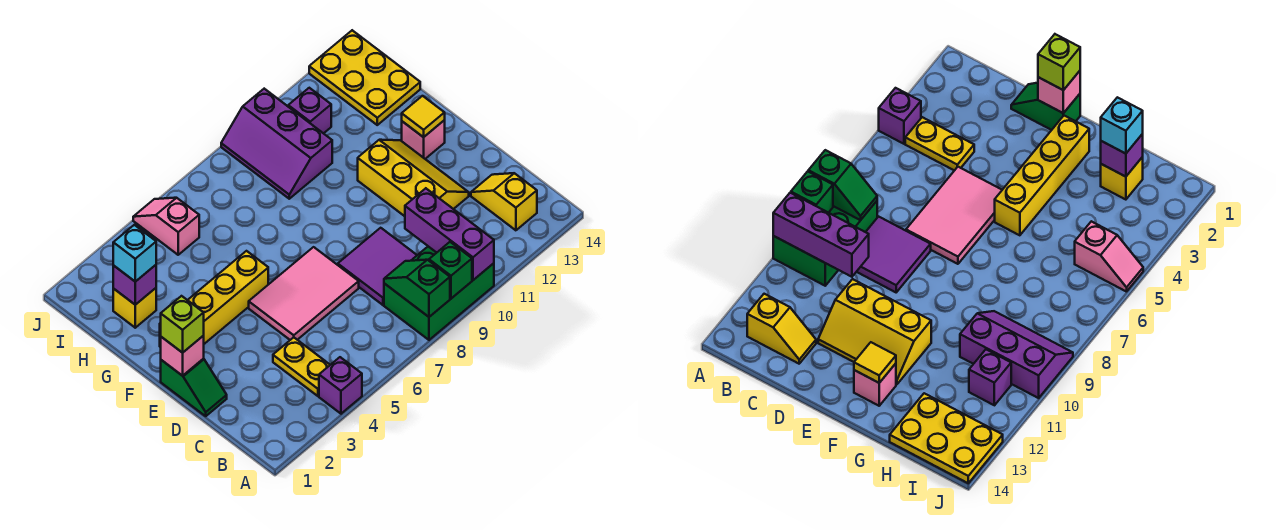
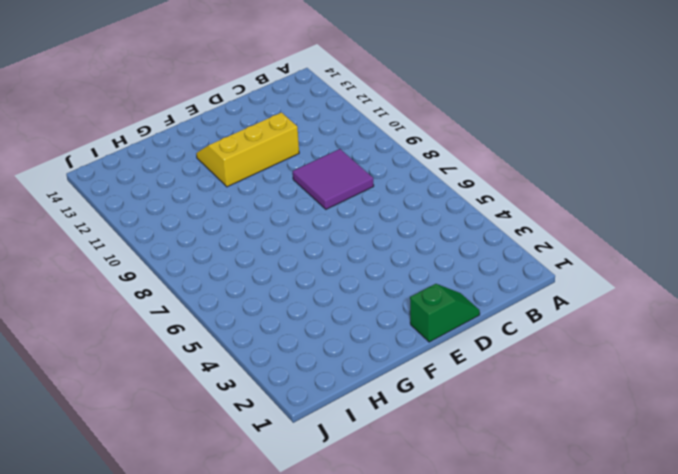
none -> purple brick A4 level 1
none -> green brick A8:B10 level 1
none -> yellow plate B4:C4 level 1

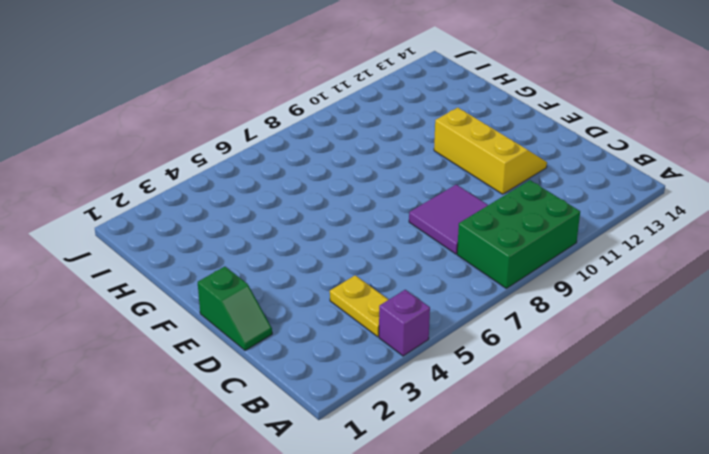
none -> yellow slope B13:C13 level 1 top B
none -> pink tile D5:E7 level 1
none -> yellow brick F2:F5 level 1

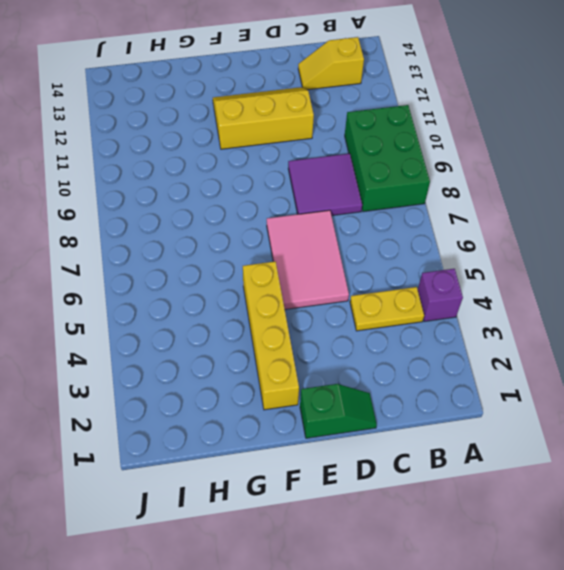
none -> pink brick F13 level 1
none -> yellow brick H2 level 1
none -> purple slope H9:J10 level 1 top 10

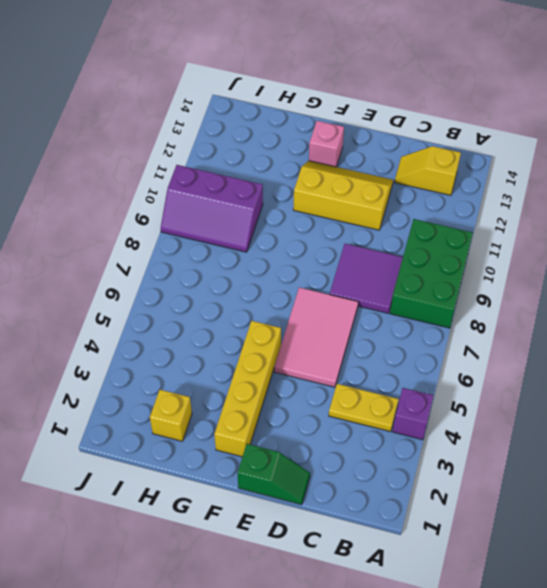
none -> yellow plate H13:J14 level 1
none -> pink slope I5:J5 level 1 top I
none -> purple brick I11 level 1

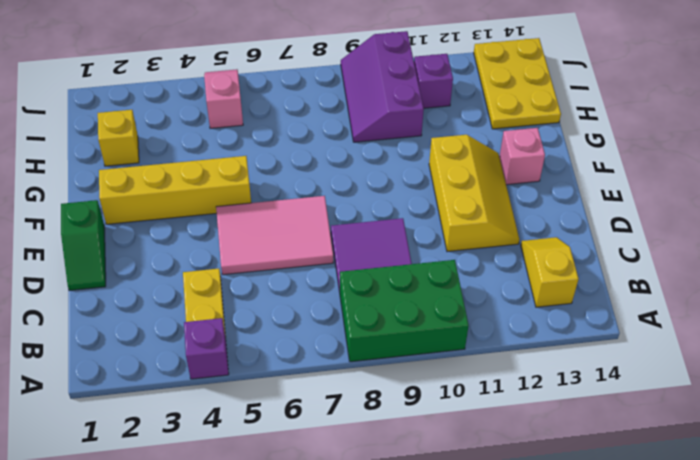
none -> green slope A8:B8 level 2 top A
none -> green brick A9 level 2
none -> purple brick A10:C10 level 2

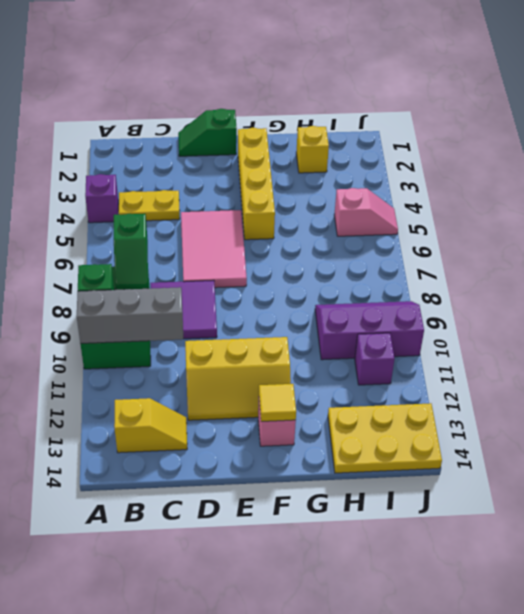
grey brick A10:C10 level 2 -> purple brick A10:C10 level 2
green slope B7:B8 level 2 top 7 -> green slope A8:B8 level 2 top A
none -> pink brick E1 level 2
none -> purple brick H2 level 2
none -> lime brick E1 level 3

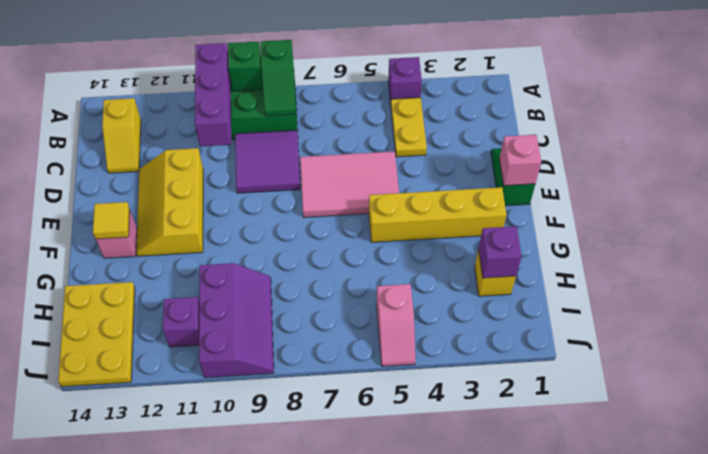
none -> lime brick E1 level 3
none -> cyan brick H2 level 3

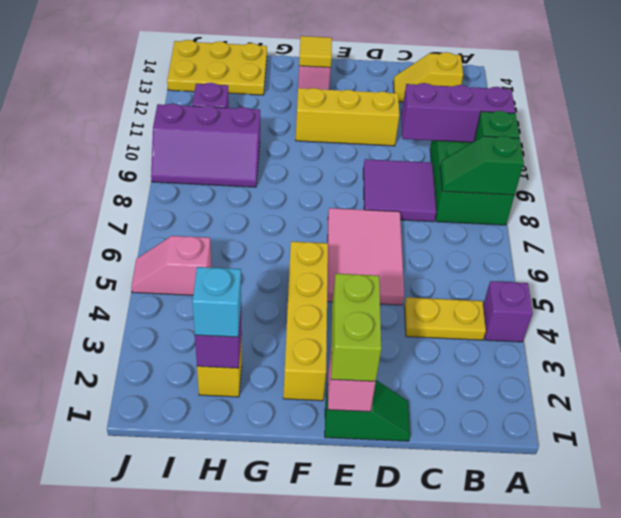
lime brick E1:E2 level 3 -> lime brick E1 level 3

